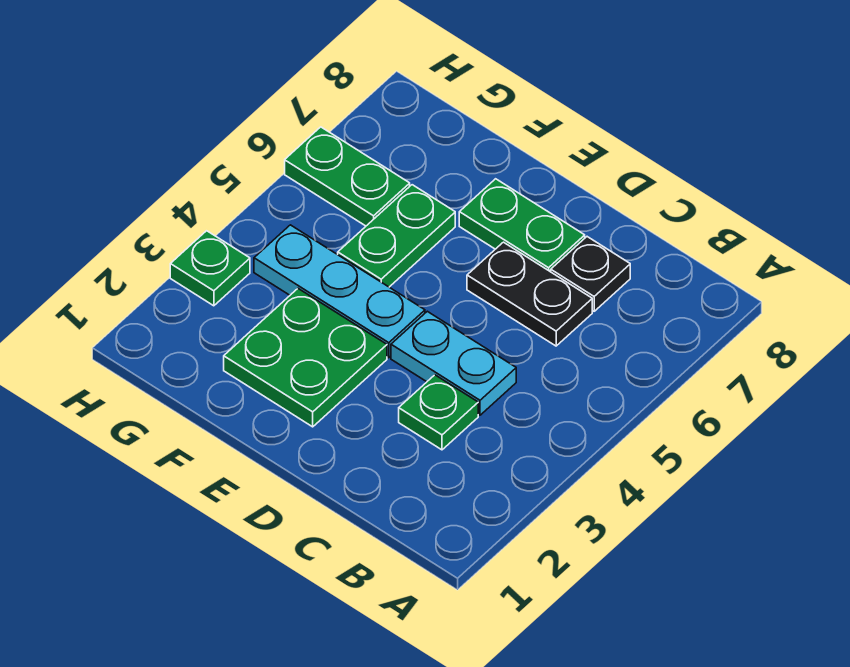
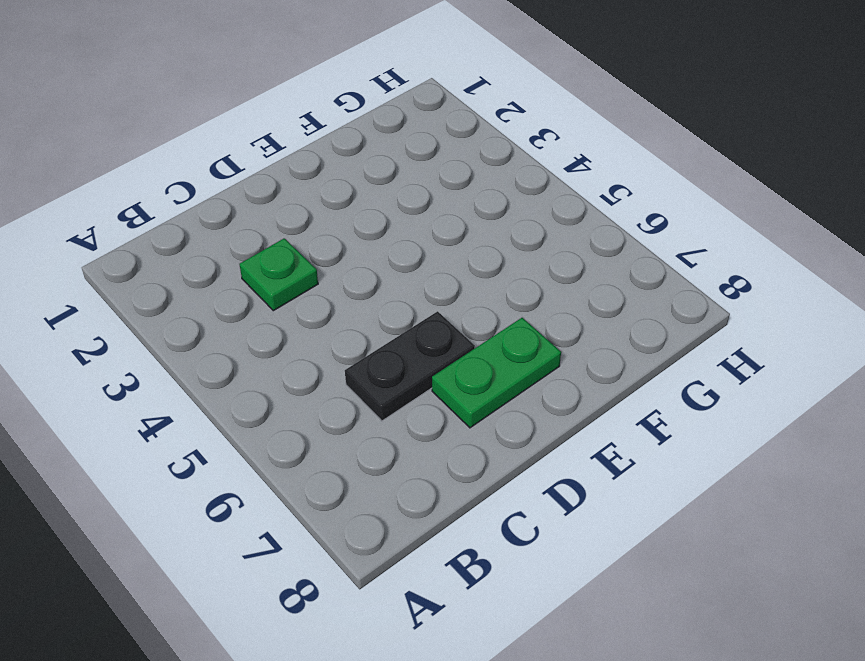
none -> cyan plate C4:D4 level 1
none -> black plate C7 level 1

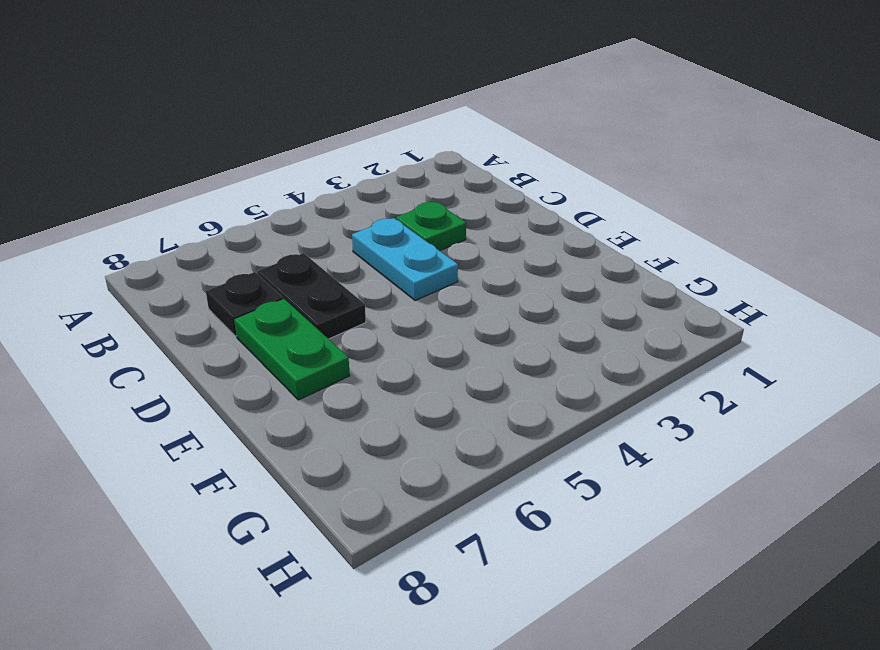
none -> green plate E2:F3 level 1
none -> cyan plate E4:G4 level 1

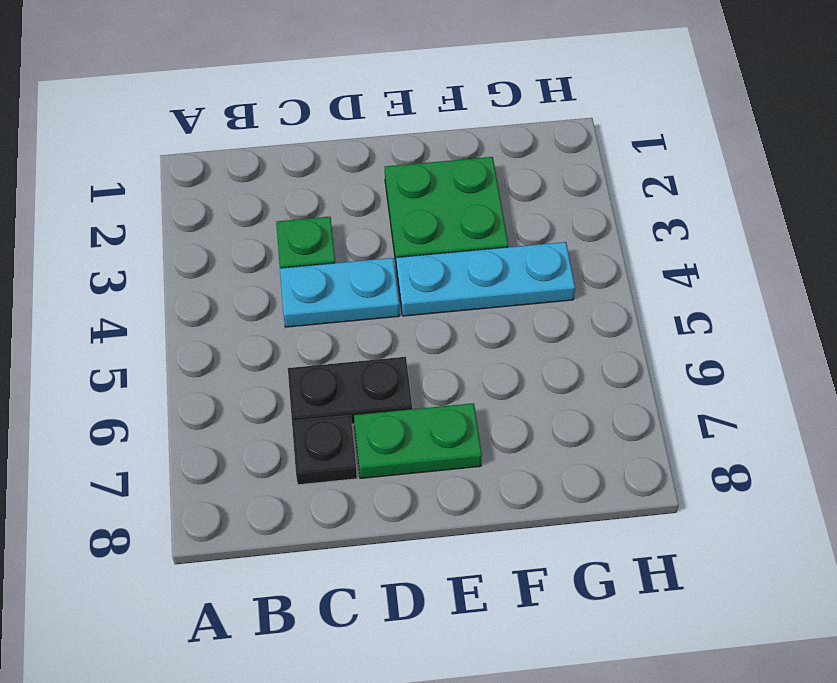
none -> green plate F5:F6 level 1
none -> green plate G6:H6 level 1

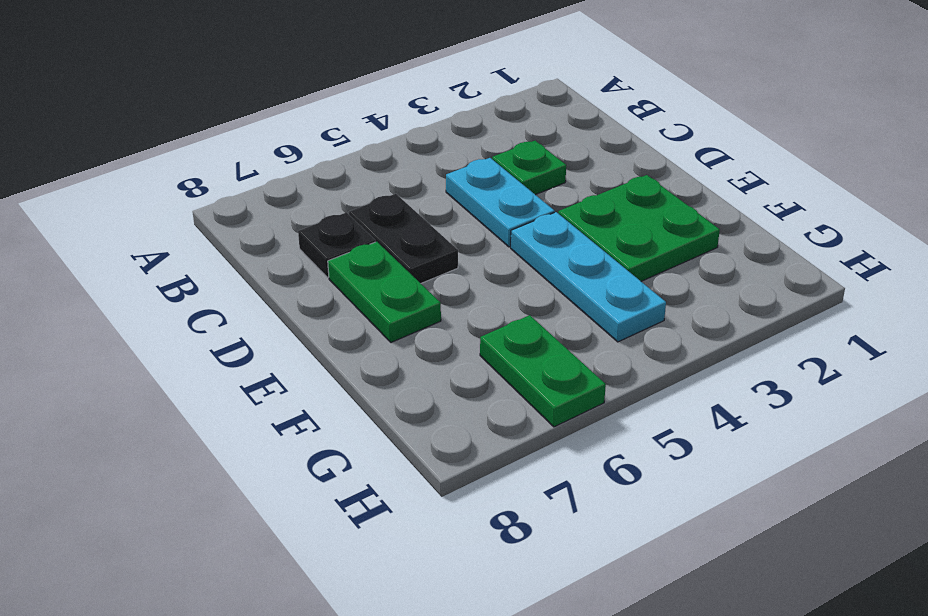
none -> green plate F5:F6 level 1
none -> green plate H3 level 1

